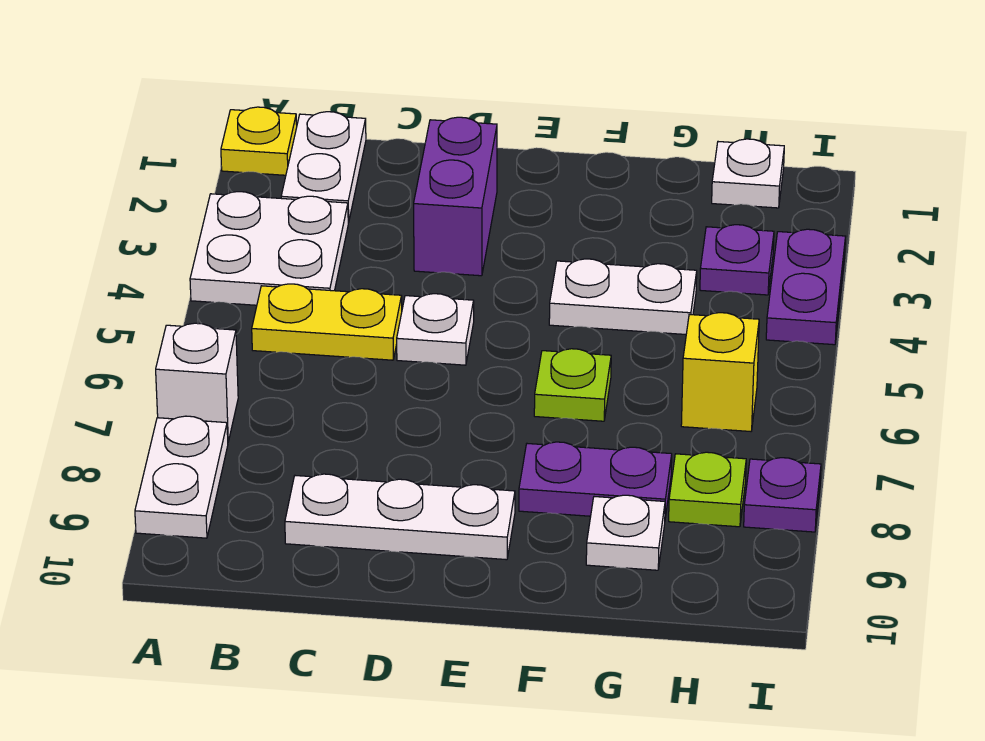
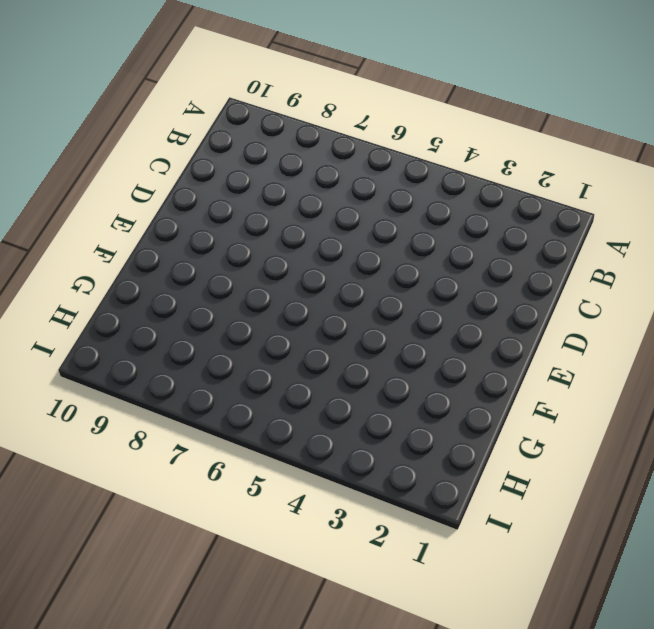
none -> yellow plate A1 level 1
none -> white plate A3:B4 level 1
none -> white brick A7 level 1

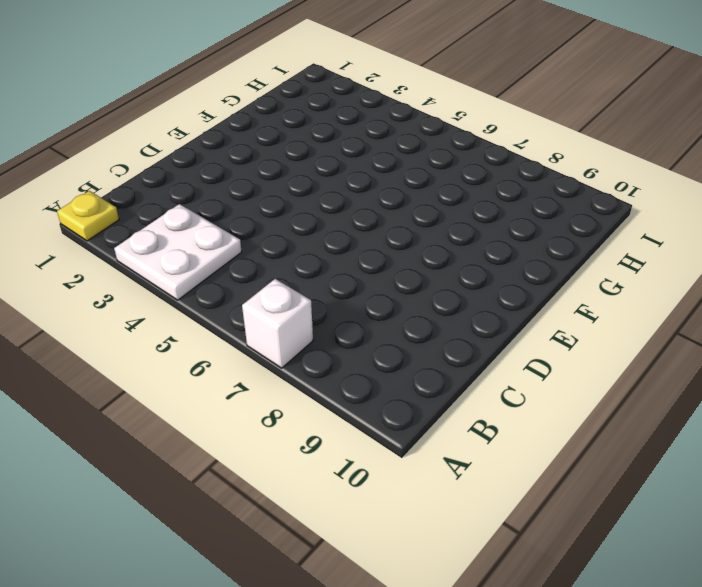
none -> white plate A8:A9 level 1
none -> white plate B1:B2 level 1
none -> yellow plate B5:C5 level 1

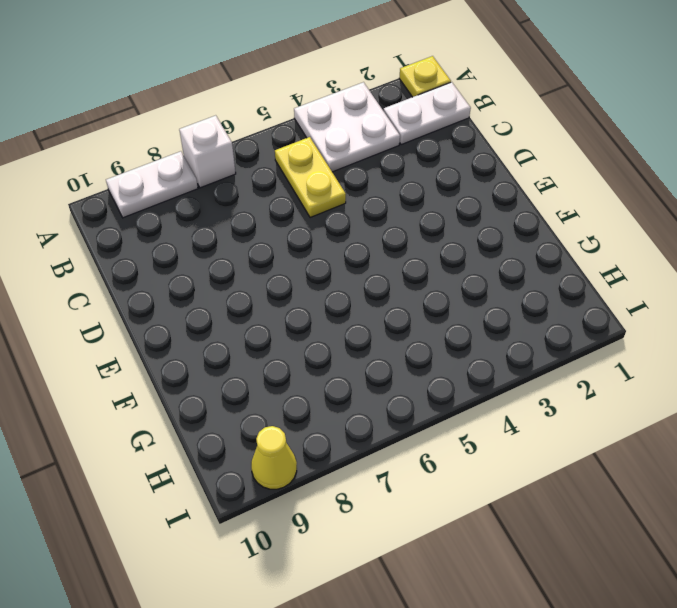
yellow cone I9 level 1 -> none
none -> white plate C9:E9 level 1
none -> purple brick D2:D3 level 1
none -> white plate D5 level 1

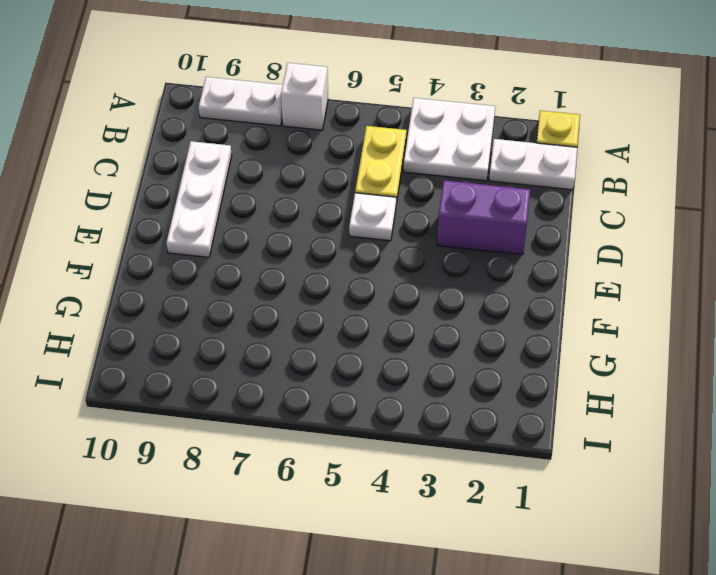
none -> white plate F4:G4 level 1
none -> lime plate F6 level 1
none -> purple plate F8:G8 level 1

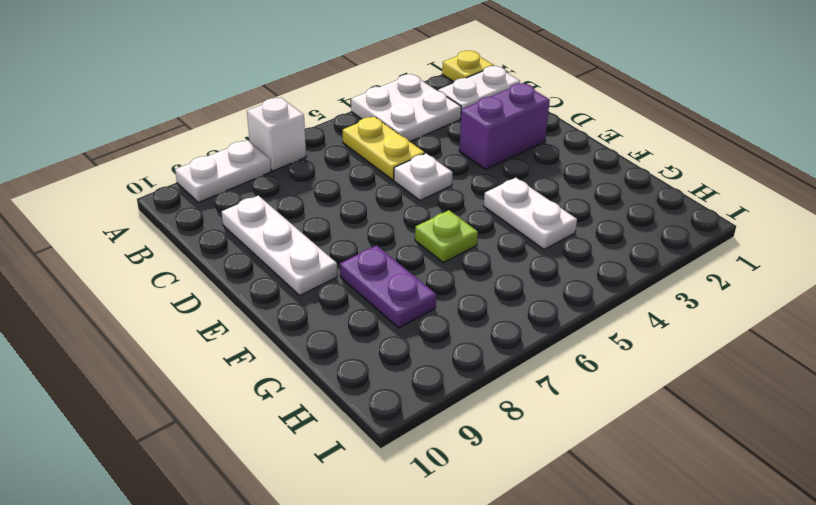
none -> white plate G9 level 1
none -> white plate H1 level 1
none -> purple plate H3 level 1

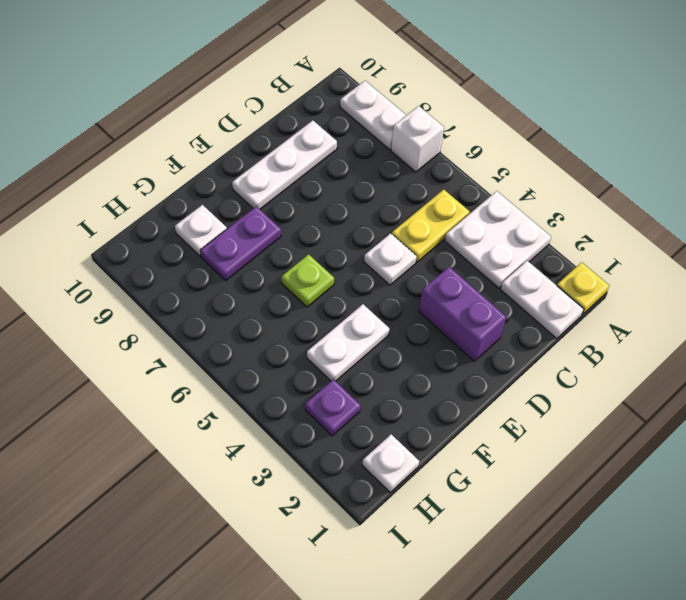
none -> yellow brick H6 level 1
none -> lime plate H8 level 1
none -> purple plate I3:I4 level 1

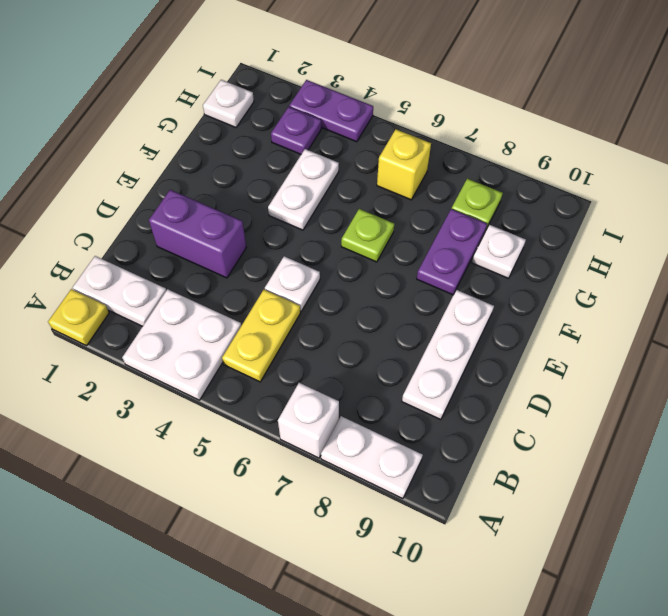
none -> purple plate I8 level 1

